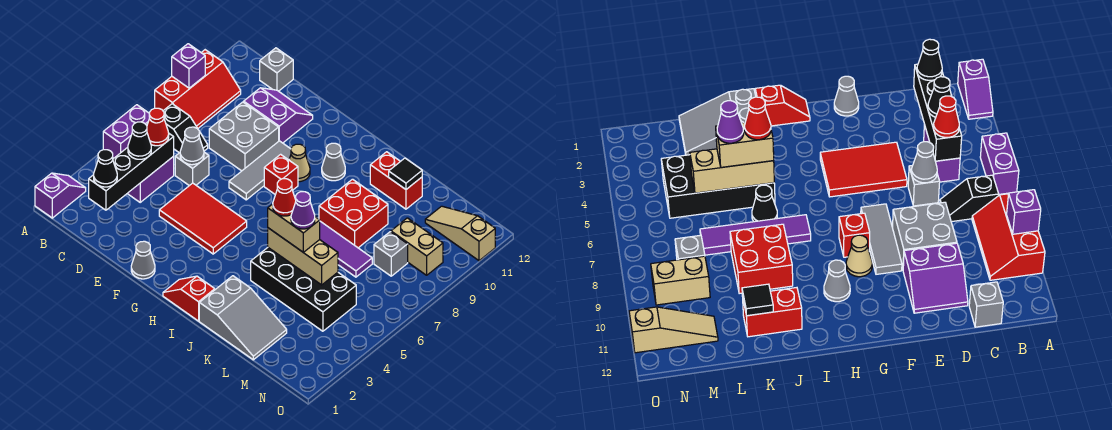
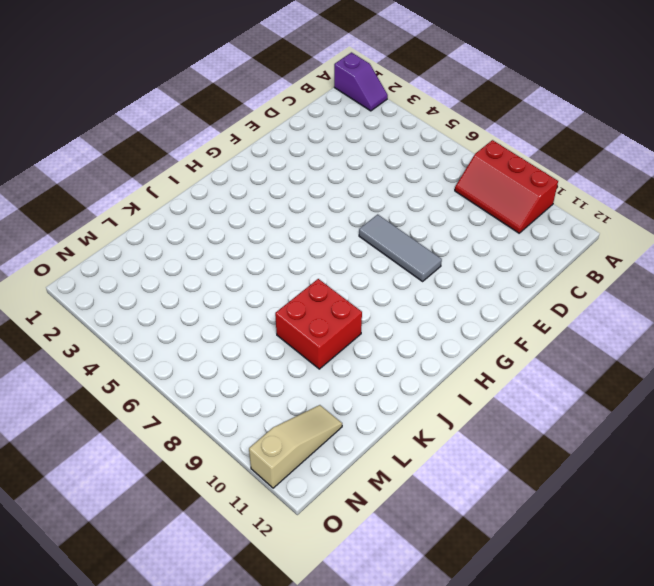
none -> purple brick A5:A6 level 1
none -> black slope B7:C7 level 1 top B
none -> purple brick C4:C5 level 1
none -> grey brick C12 level 1

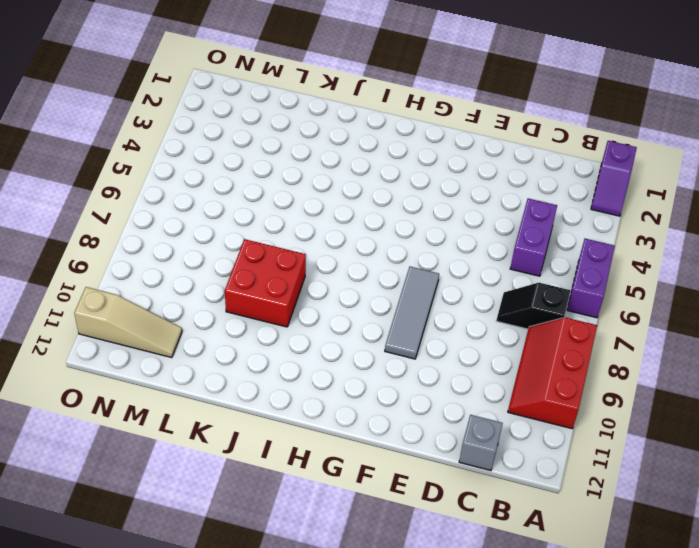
none -> grey brick D6 level 1
none -> grey brick D8:E9 level 1
none -> purple slope D10:E11 level 1 top 10
none -> red tile E4:G5 level 1

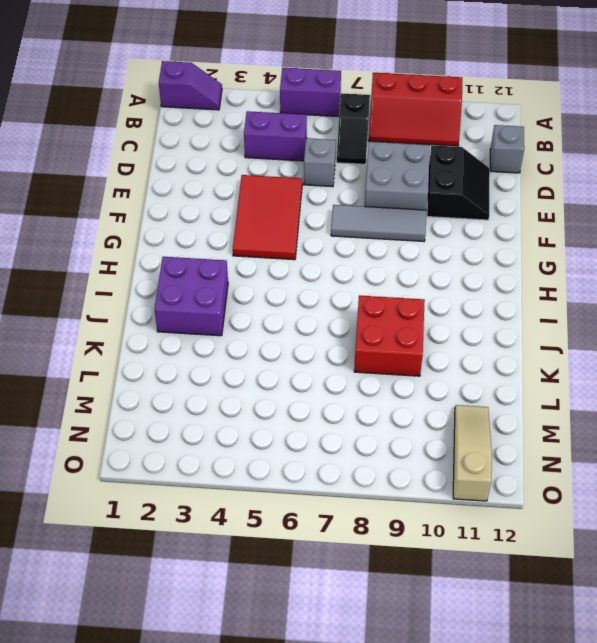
black slope D10:E11 level 1 top 10 -> purple slope D10:E11 level 1 top 10
purple brick I2:J3 level 1 -> grey slope J1:L2 level 1 top J
none -> grey cone F1 level 1
none -> red brick G8 level 1
none -> tan cone G9 level 1
none -> red slope H1:I1 level 1 top I

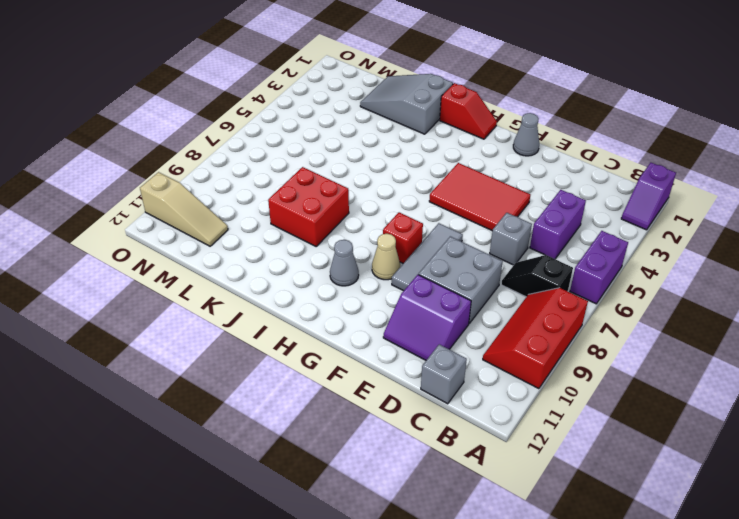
none -> purple tile I7:L7 level 1
none -> black brick J4:M5 level 1
none -> black cone J6 level 1
none -> red brick J11:K11 level 1

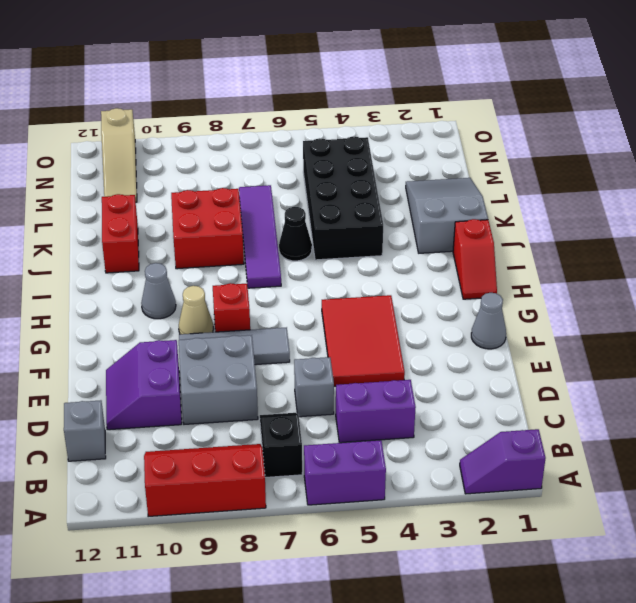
none -> grey brick M8 level 1
none -> tan brick M9:N9 level 1
none -> purple brick A9 level 2
none -> black brick C2:C5 level 2

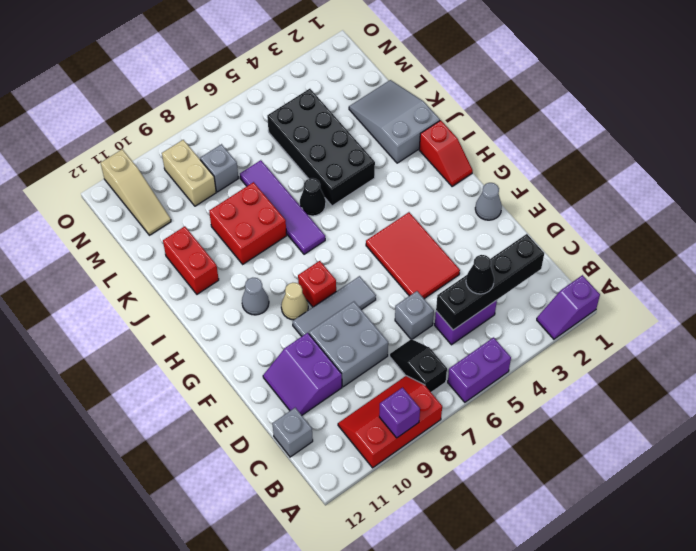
none -> grey cone D6 level 2
none -> tan brick J5:L5 level 2
none -> black tile K11 level 2
none -> black cone C2 level 3

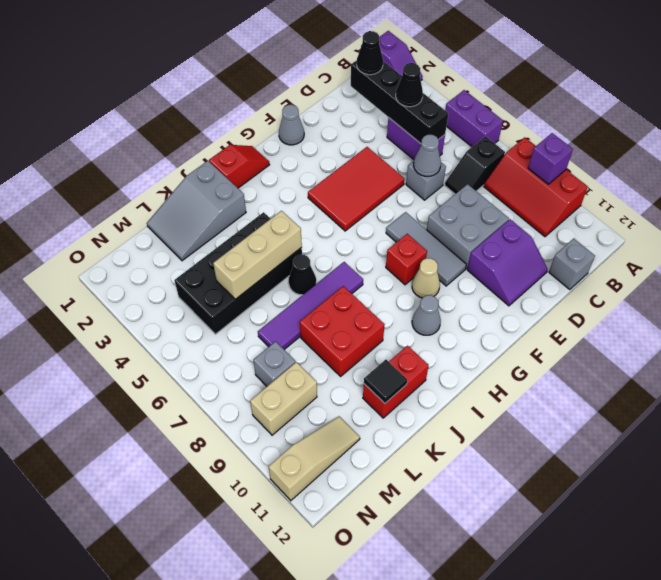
none -> red cone C5 level 3
none -> tan brick J5:K5 level 3
none -> red cone J5 level 4
none -> purple cone K5 level 4

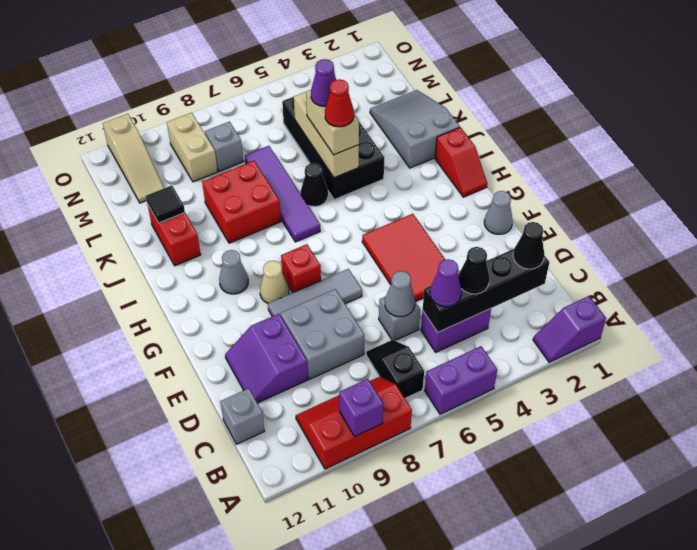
purple cone C5 level 3 -> red cone C5 level 3

